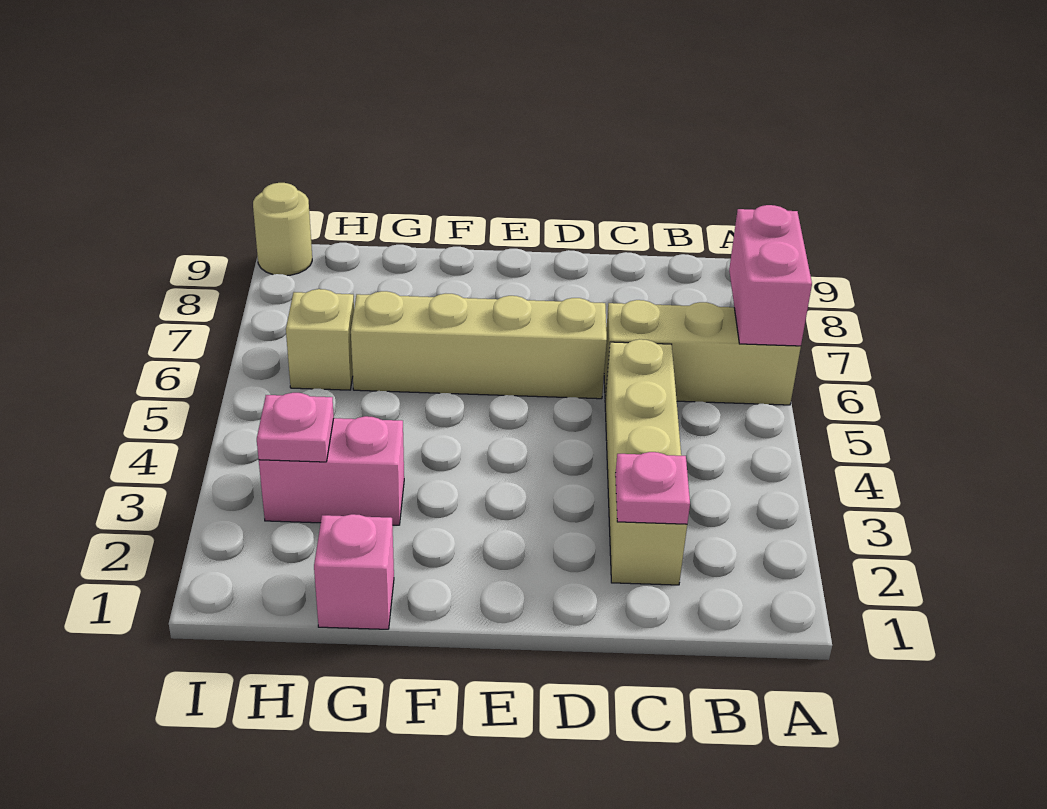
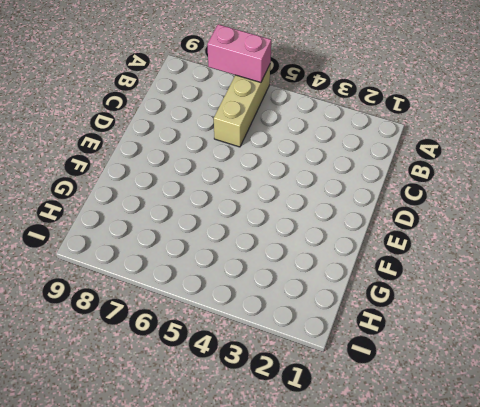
none -> tan brick C2:C5 level 1
none -> tan brick D6:G6 level 1

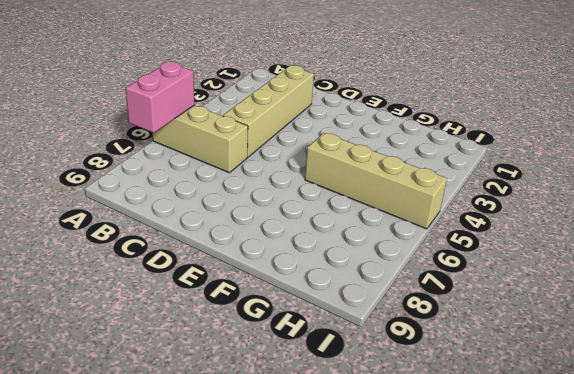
tan brick F5:I5 level 1 -> tan brick D6:G6 level 1
none -> pink brick G1 level 1
none -> pink brick G3:H3 level 1

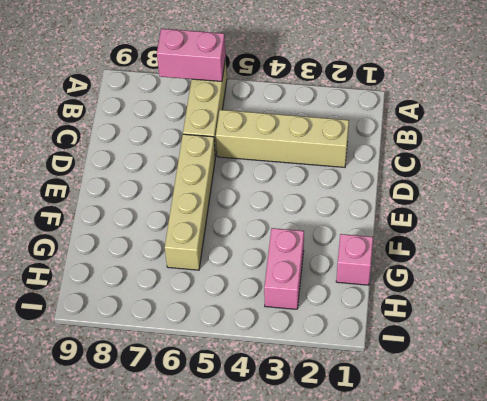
none -> tan brick H6 level 1
none -> tan round brick I9 level 1

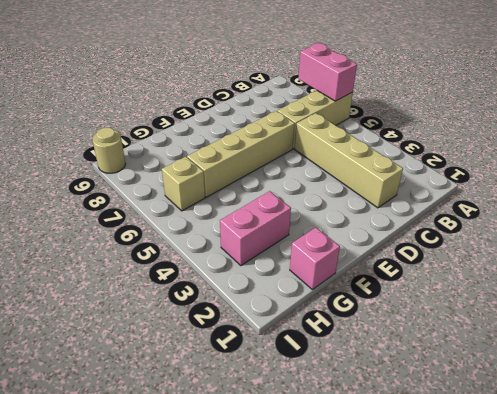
none -> pink plate C2 level 2
none -> pink plate H3 level 2

